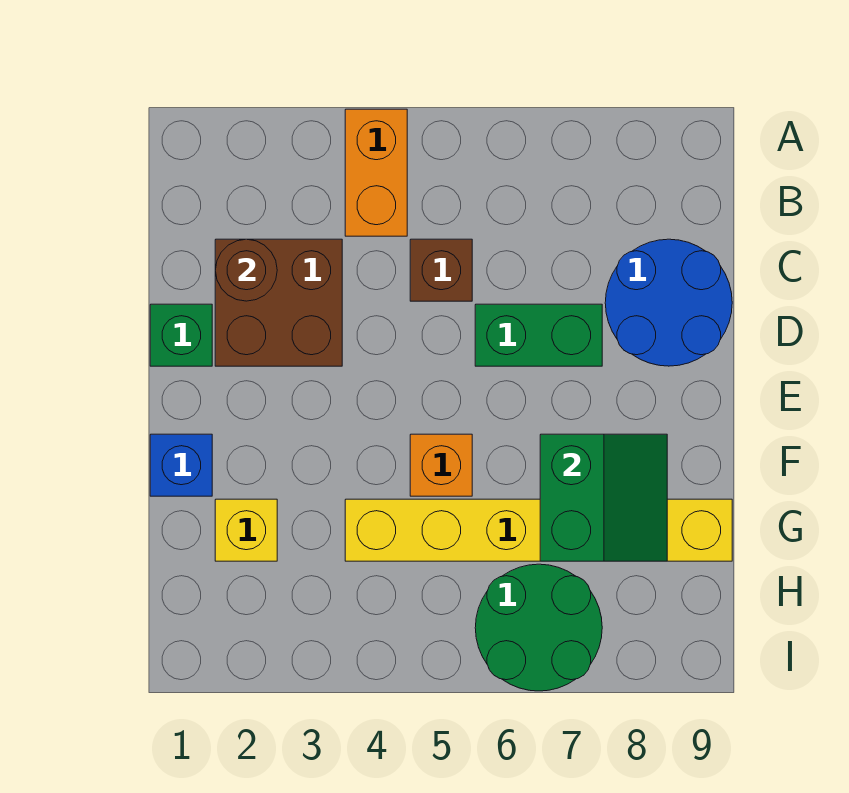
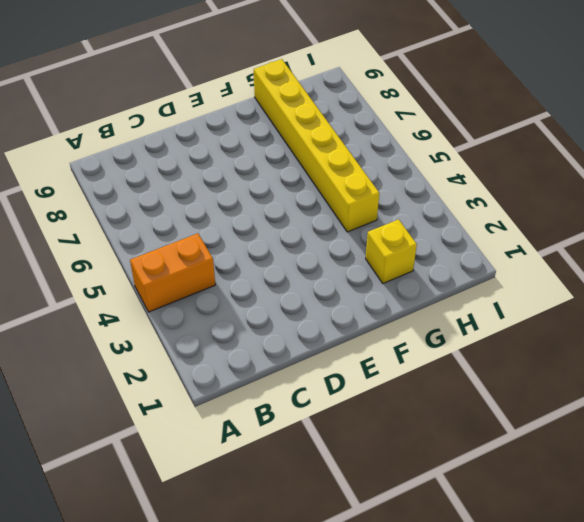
none -> brown brick C2:D3 level 1
none -> brown brick C5 level 1
none -> blue round brick C8:D9 level 1

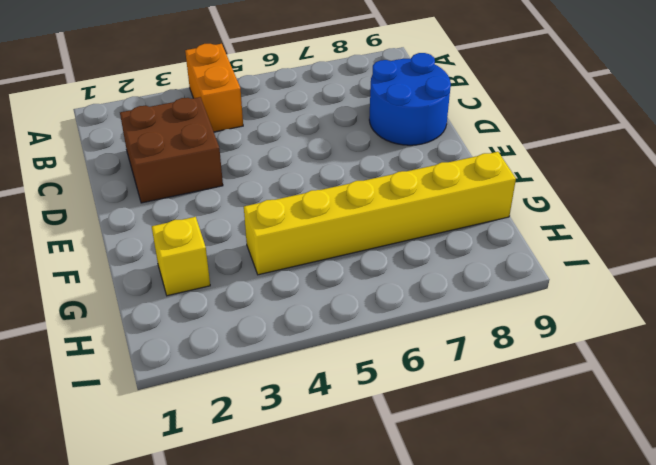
none -> brown brick C5 level 1
none -> green brick D1 level 1
none -> green brick D6:D7 level 1

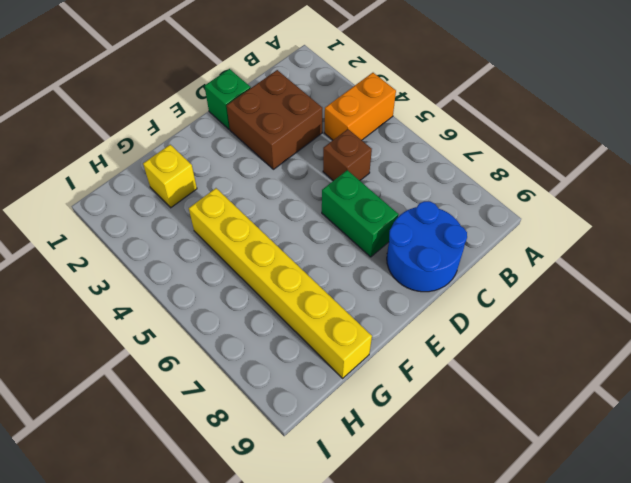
none -> blue brick F1 level 1
none -> orange brick F5 level 1
none -> green round brick H6:I7 level 1

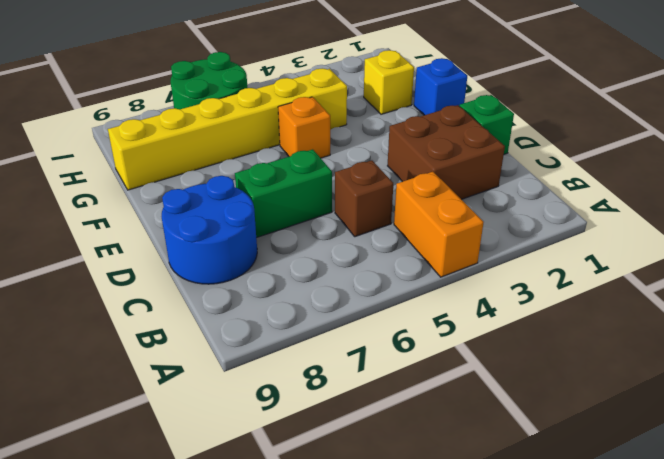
none -> brown round brick C2 level 2
none -> green slope F7:G8 level 2 top 7

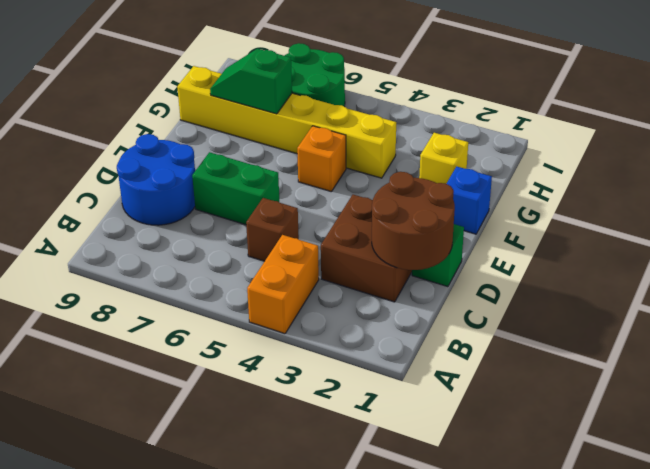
brown round brick C1:D2 level 2 -> brown round brick C2 level 2
green slope G7:G8 level 2 top 7 -> green slope F7:G8 level 2 top 7

